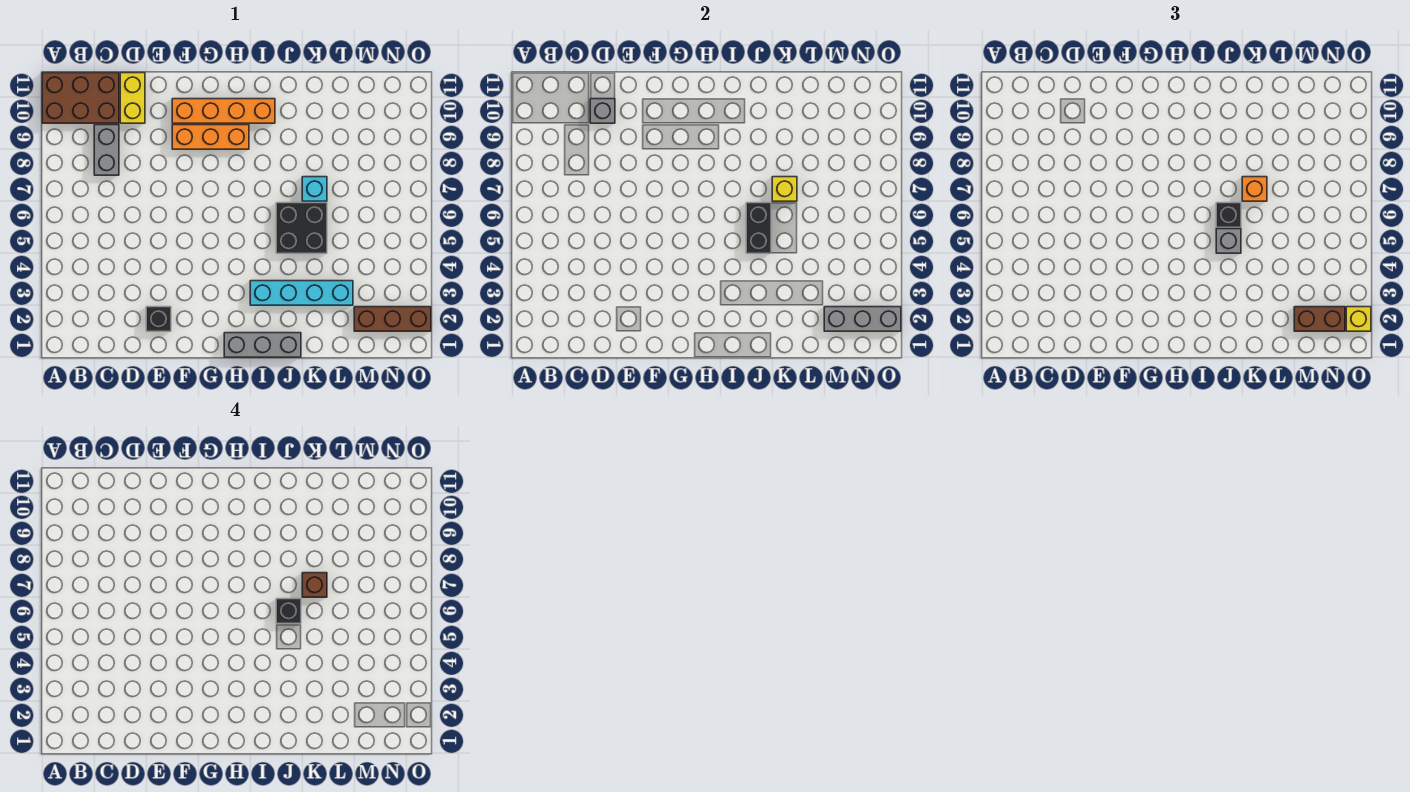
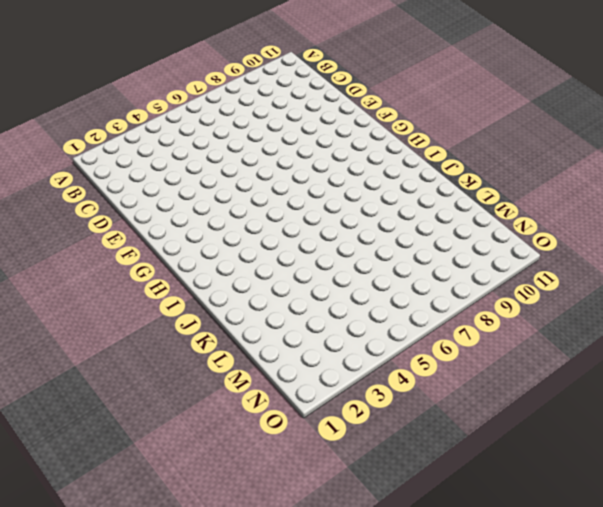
none -> brown brick A10:C11 level 1
none -> grey brick C8:C9 level 1
none -> yellow brick D10:D11 level 1

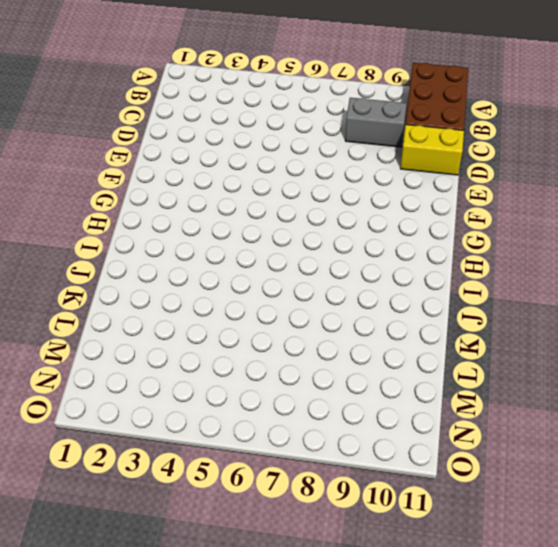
none -> black brick E2 level 1
none -> orange brick F9:H9 level 1
none -> orange brick F10:I10 level 1

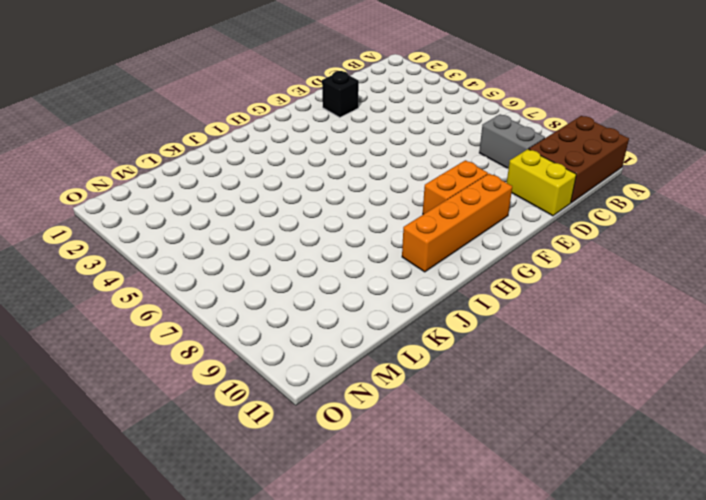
orange brick F9:G9 level 1 -> orange brick F9:H9 level 1
none -> grey brick H1:J1 level 1
none -> cyan brick I3:L3 level 1
none -> black brick J5:K6 level 1

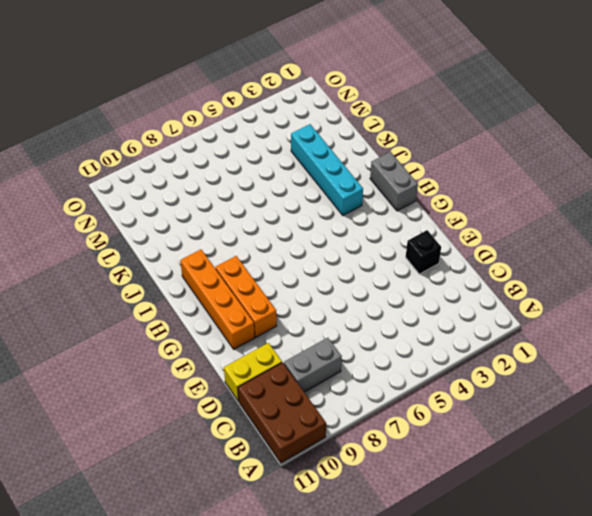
grey brick H1:I1 level 1 -> grey brick H1:J1 level 1
none -> black brick J5:K6 level 1
none -> cyan brick K7 level 1
none -> brown brick M2:O2 level 1

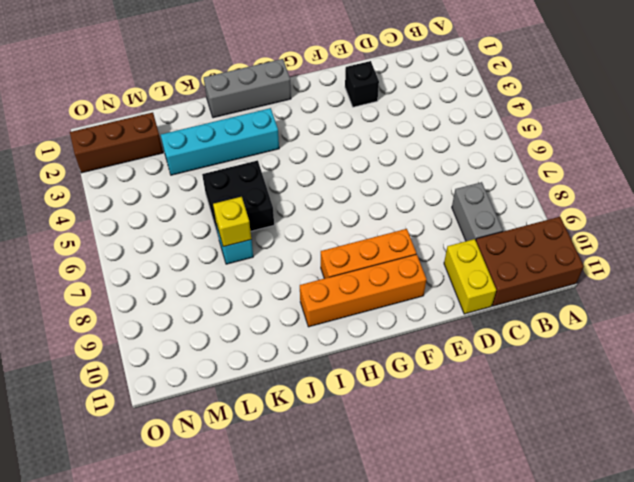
none -> grey brick D10 level 2
none -> black brick J5:J6 level 2
none -> grey brick M2:O2 level 2

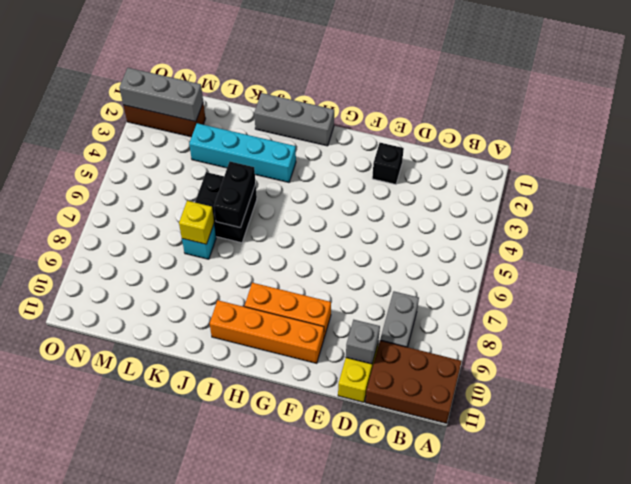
none -> grey brick J5 level 3
none -> black brick J6 level 3
none -> orange brick K7 level 3

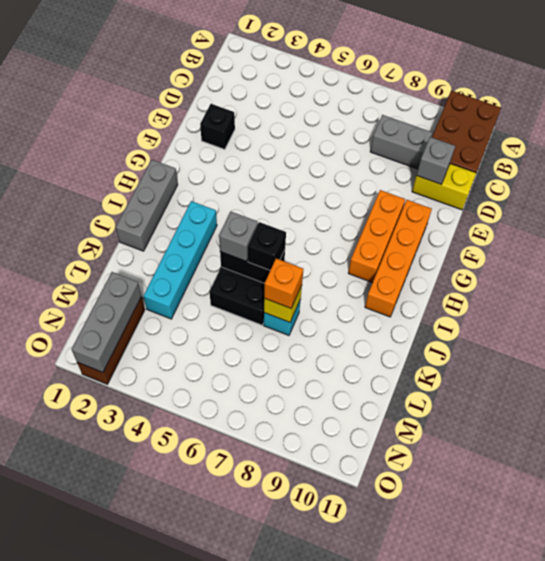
none -> brown brick M2:N2 level 3
none -> yellow brick O2 level 3
none -> black brick J6 level 4

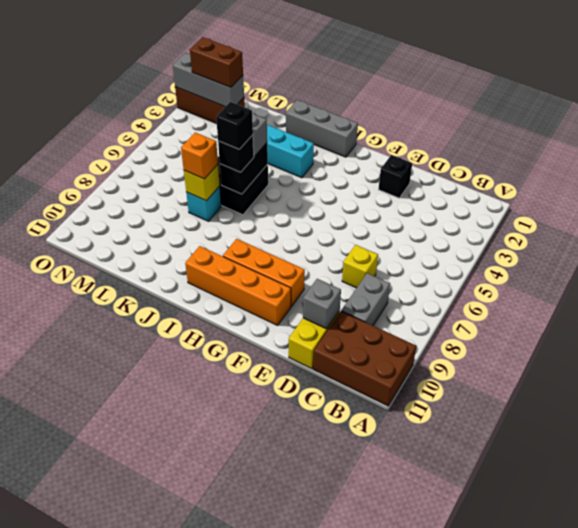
yellow brick D7 level 1 -> yellow brick O2 level 3
none -> brown brick K7 level 4

